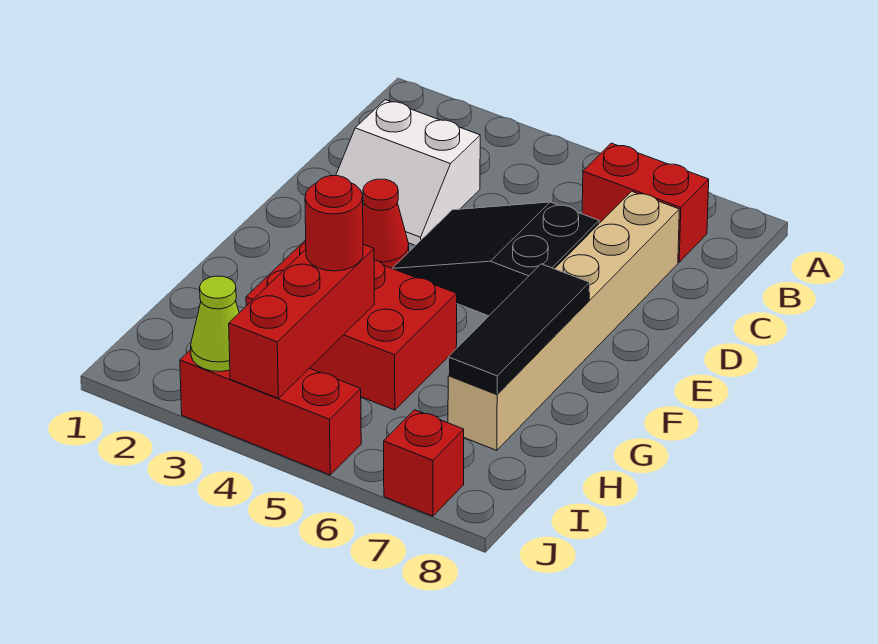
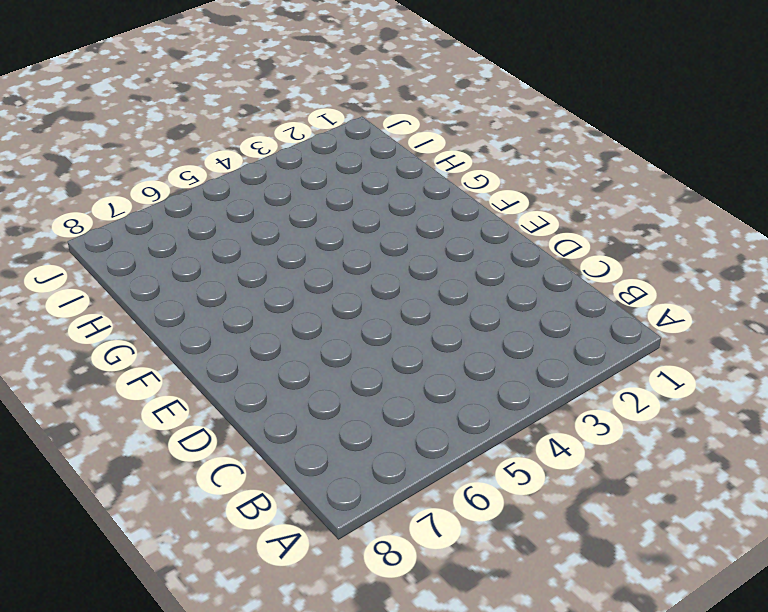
none -> red brick B6:B7 level 1
none -> white slope C2:D3 level 1 top C
none -> tan brick C7:H7 level 1

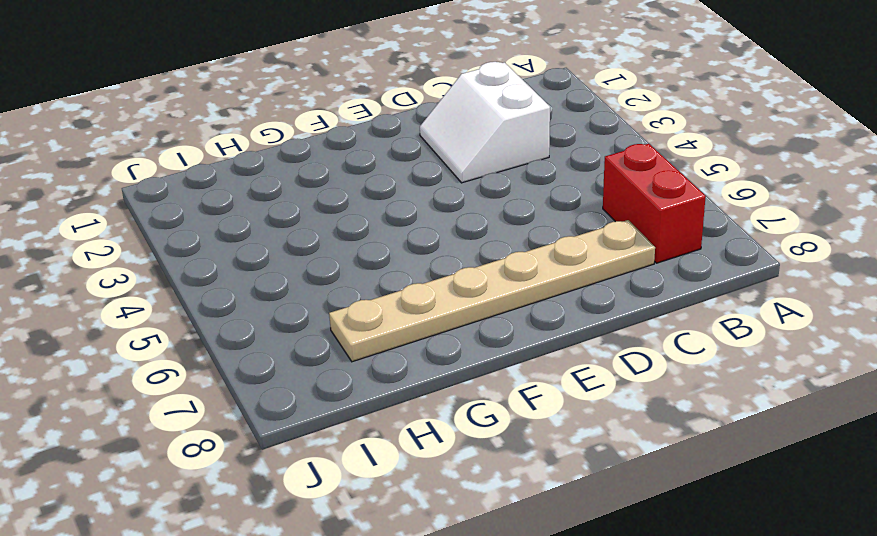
tan plate C7:H7 level 1 -> tan brick C7:H7 level 1
none -> black slope D4:E6 level 1 top 6
none -> red cone E3 level 1
none -> red brick G3:H5 level 1

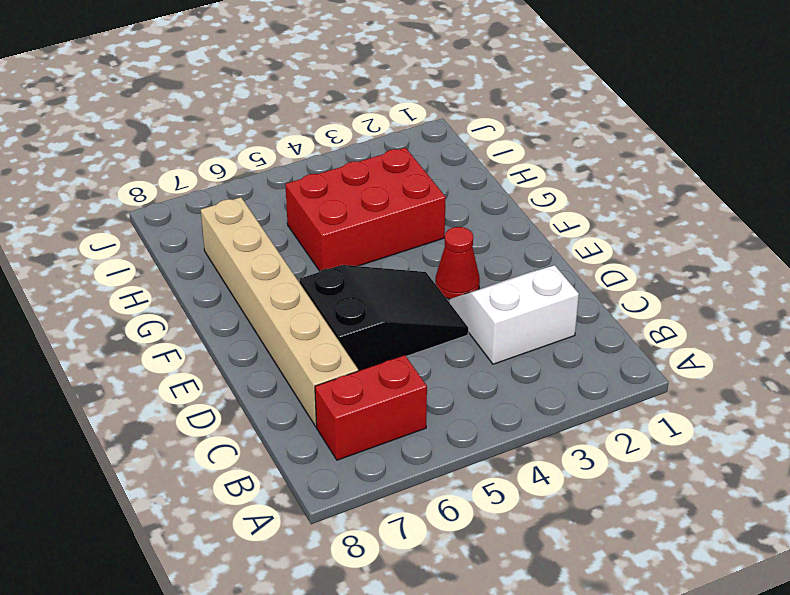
none -> red brick J3:J5 level 1
none -> red brick J7 level 1
none -> black tile F7:H7 level 2

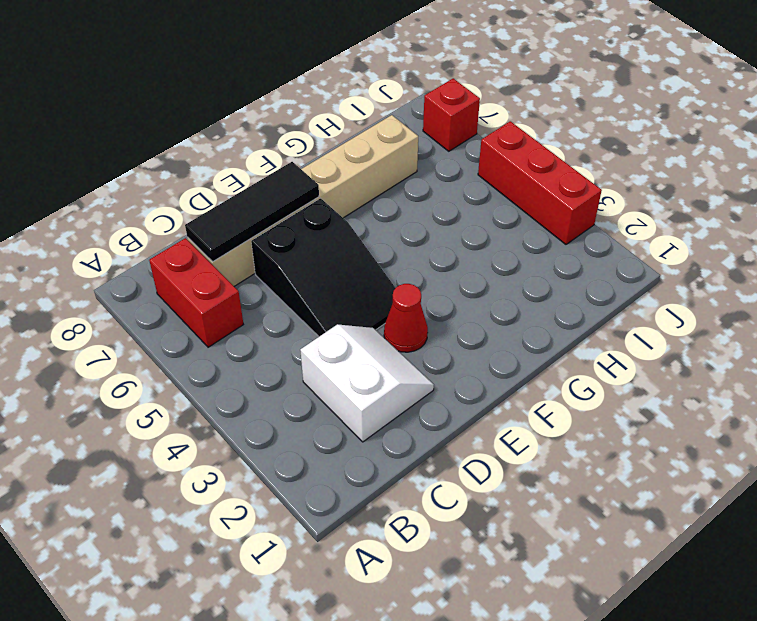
black tile C7:E7 level 2 -> black tile F7:H7 level 2
none -> red brick G3:H5 level 1
none -> red brick H4:J4 level 2
none -> lime cone J3 level 2

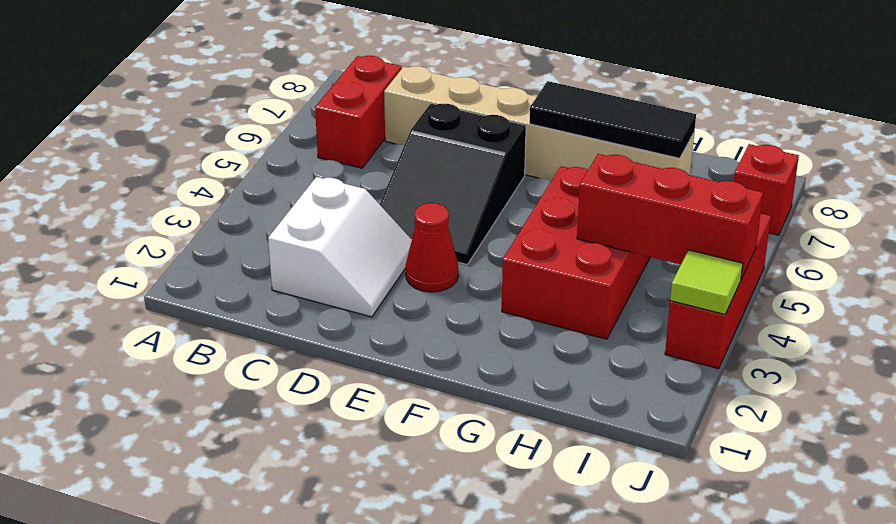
lime tile J3 level 2 -> lime cone J3 level 2
none -> red round brick H4 level 3

